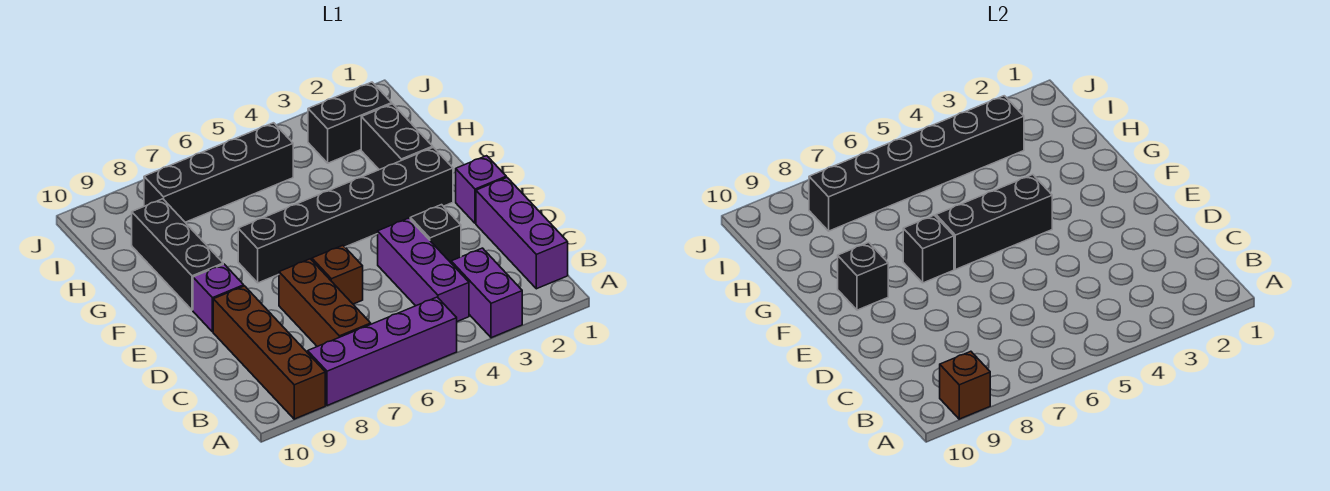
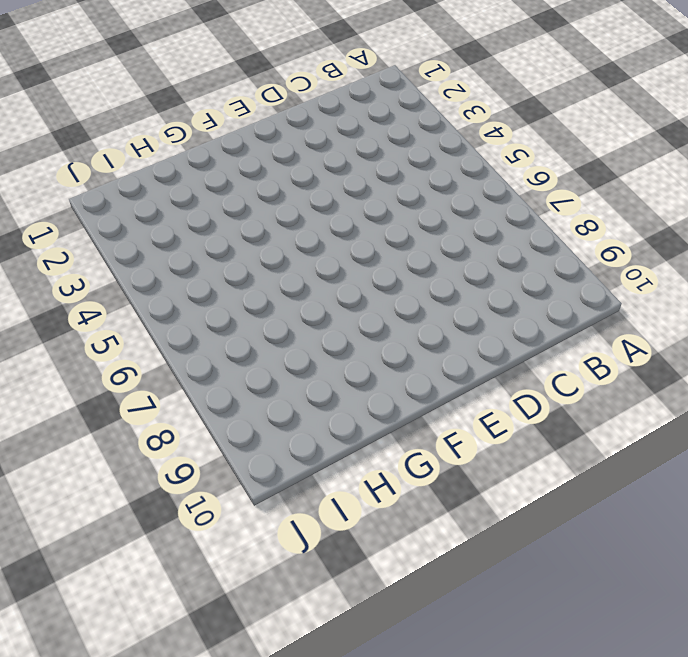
none -> purple brick A3:B3 level 1
none -> purple brick A5:A8 level 1
none -> brown brick A9:D9 level 1

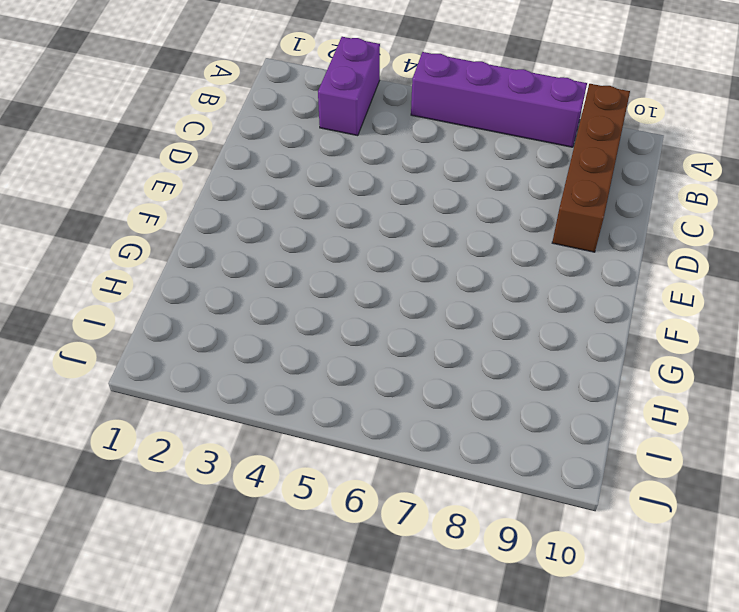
none -> purple brick B1:D1 level 1
none -> purple brick B4:D4 level 1
none -> brown brick B7:D7 level 1

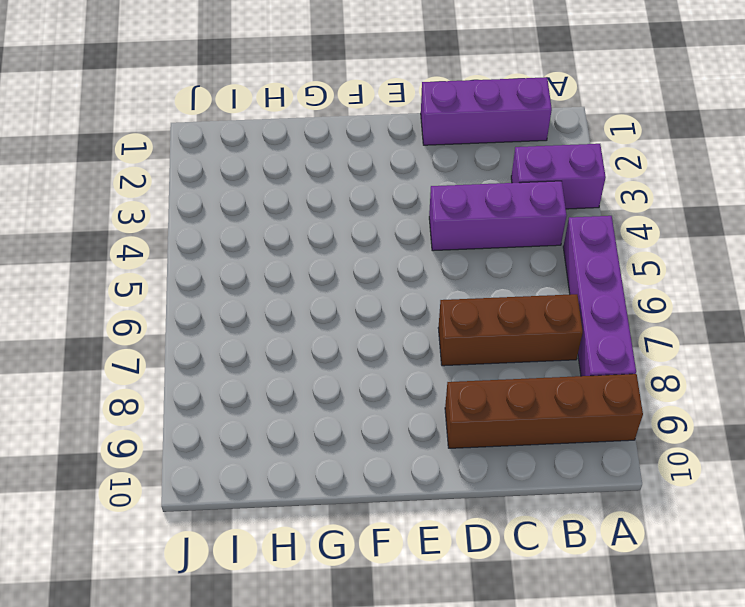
none -> black brick D3 level 1
none -> brown brick D6 level 1
none -> purple brick E1 level 1

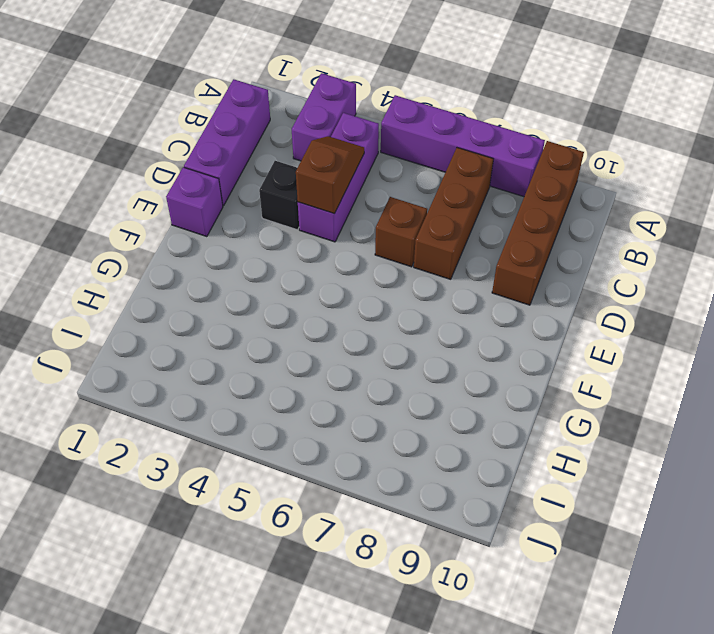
brown slope C4:D4 level 2 top D -> none
none -> purple brick E9 level 1
none -> black brick F2:F7 level 1
none -> black brick F9:H9 level 1

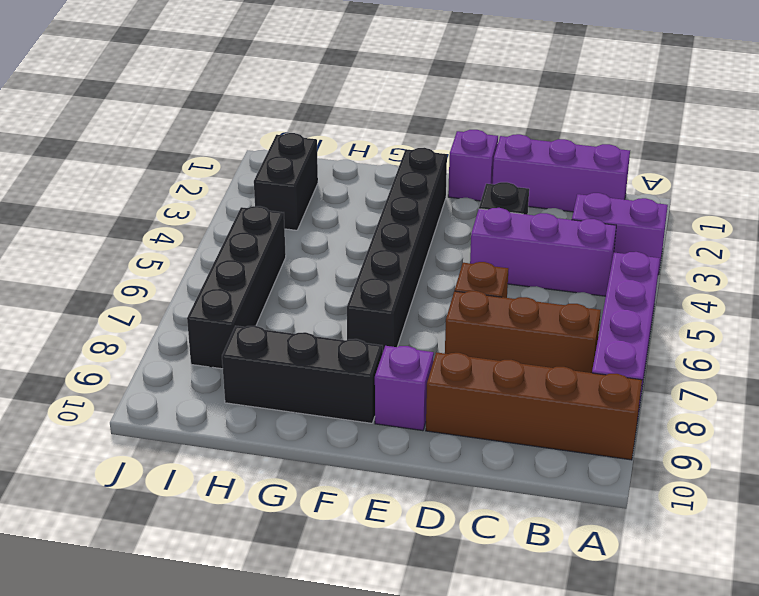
none -> black brick G2:H2 level 1
none -> brown brick A9 level 2
none -> black brick F4:F6 level 2

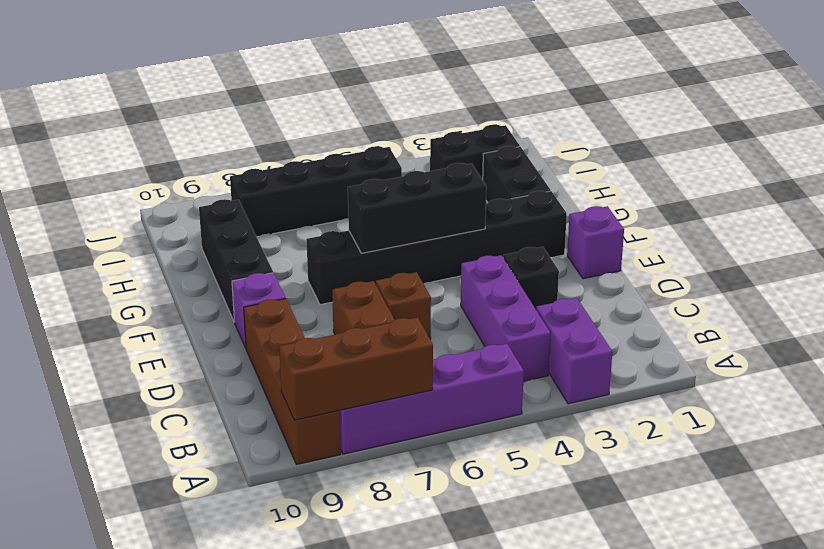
brown brick A7:A9 level 2 -> brown brick A9 level 2
none -> purple brick B1:D1 level 1
none -> black brick F7 level 2
none -> black brick F9 level 2

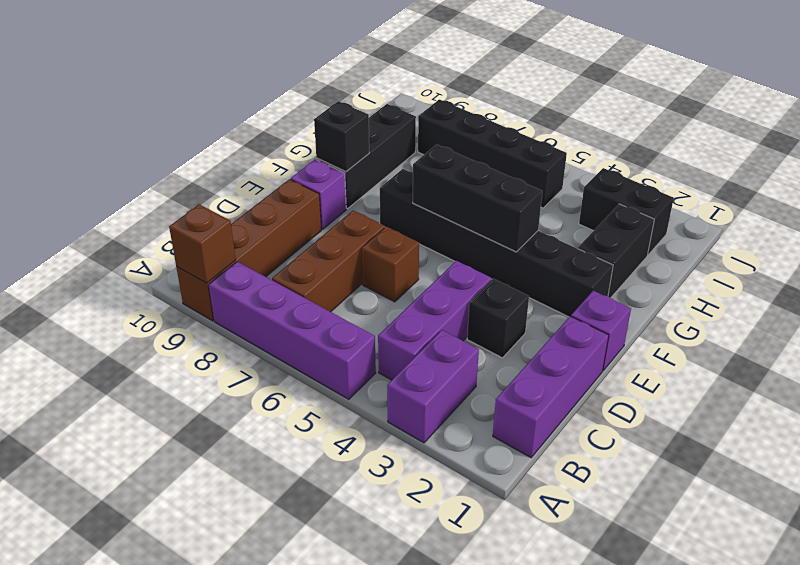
none -> black brick F7 level 2
none -> black brick I3:I8 level 2

